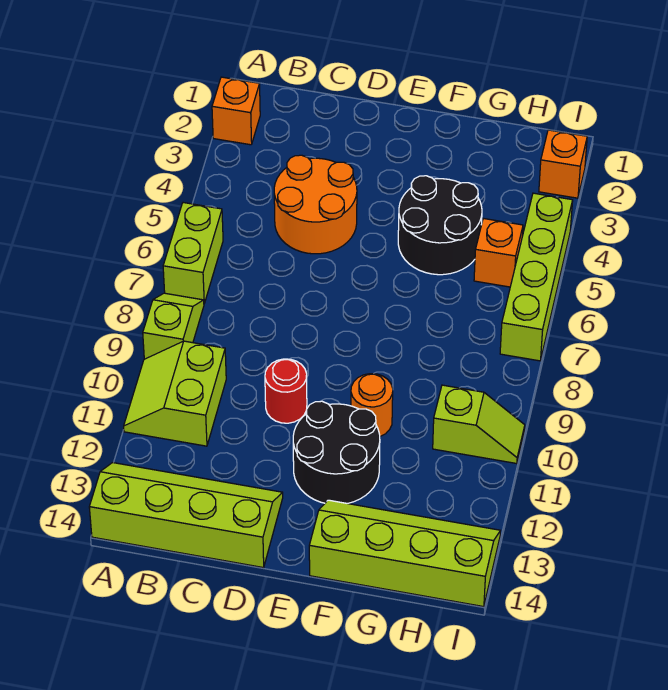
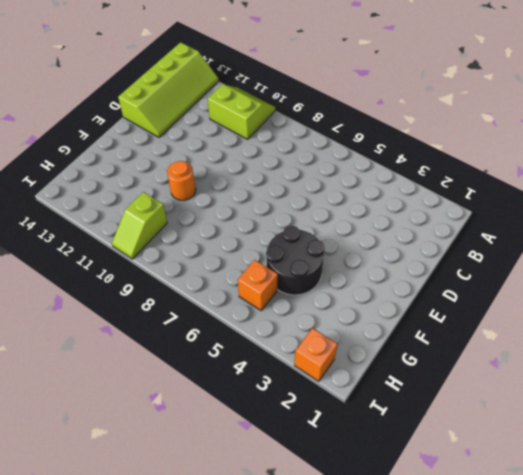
none -> orange brick A2 level 1
none -> lime brick A6:A7 level 1
none -> lime slope A8:A9 level 1 top 9

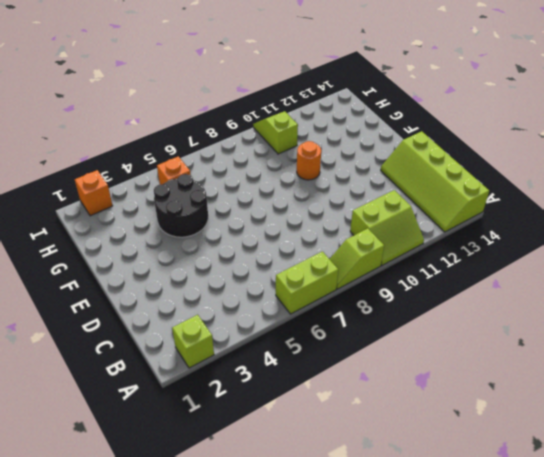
lime brick A2 level 1 -> orange brick A2 level 1
none -> orange round brick C4:D5 level 1
none -> red round brick D10 level 1
none -> black round brick E11:F12 level 1

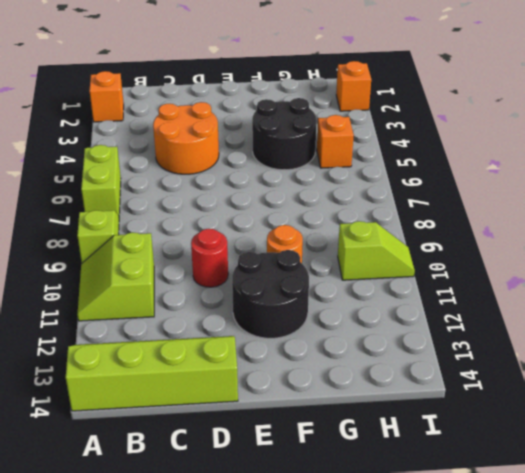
none -> lime slope F13:I14 level 1 top 14
none -> lime brick I4:I7 level 1

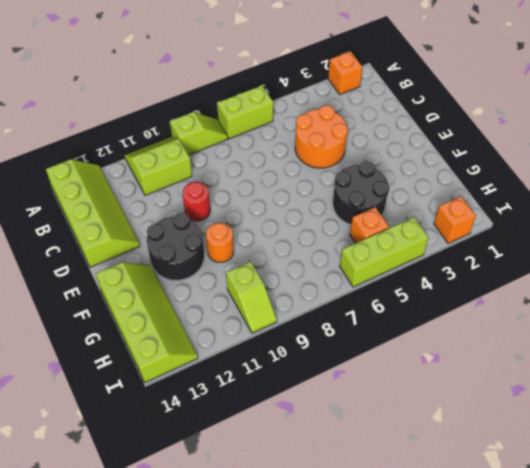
lime brick I4:I6 level 1 -> lime brick I4:I7 level 1

